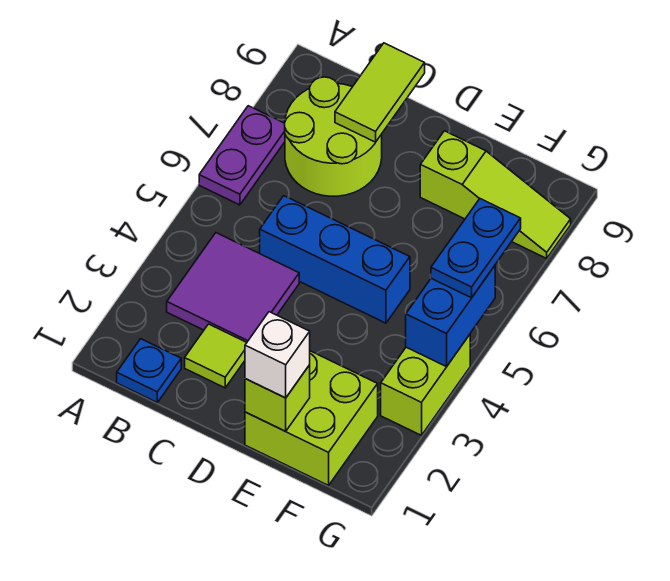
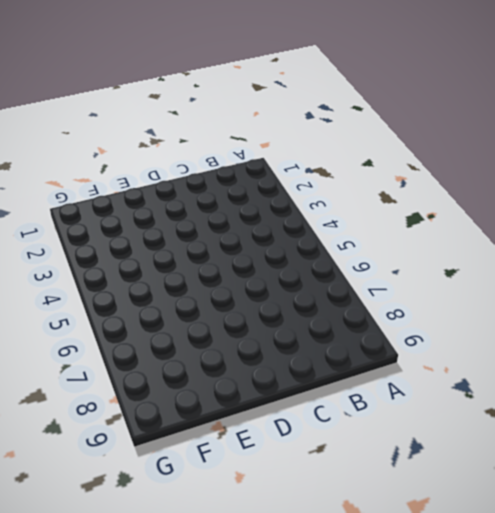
none -> purple plate A6:A7 level 1
none -> blue plate B1 level 1
none -> purple tile B3:C4 level 1

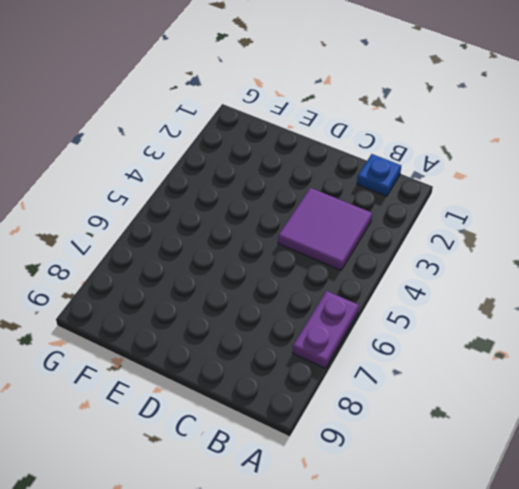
none -> lime round brick B7:C8 level 1
none -> lime tile C2 level 1
none -> blue brick C5:E5 level 1

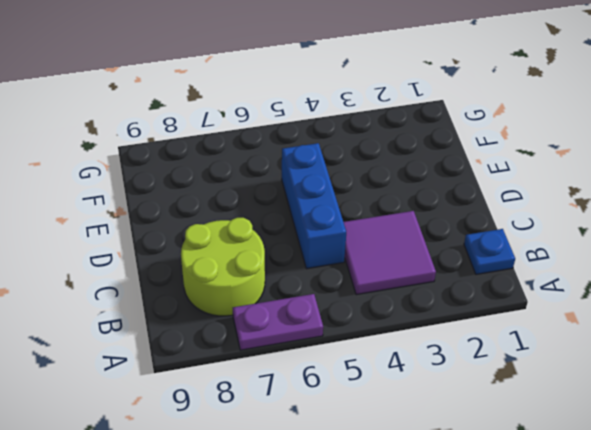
none -> lime tile C2 level 1
none -> lime brick E1:F2 level 1
none -> lime slope E8:G8 level 1 top E

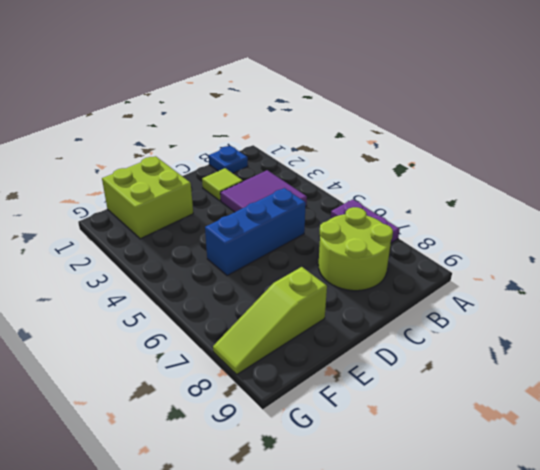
none -> lime brick G3:G4 level 1
none -> lime tile C8:C9 level 2
none -> lime brick E1 level 2

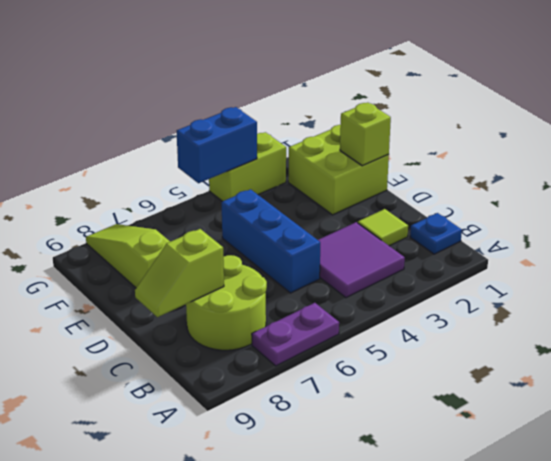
lime slope C8:C9 level 2 top 8 -> lime tile C8:C9 level 2
none -> white brick E1 level 3
none -> blue plate G5:G6 level 3

